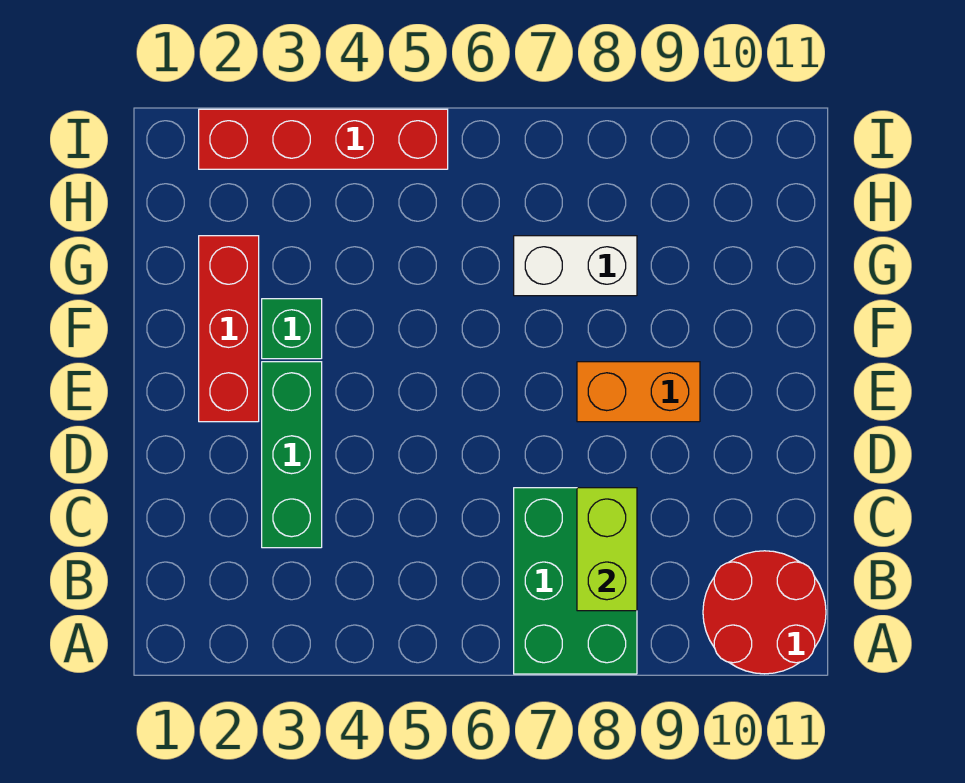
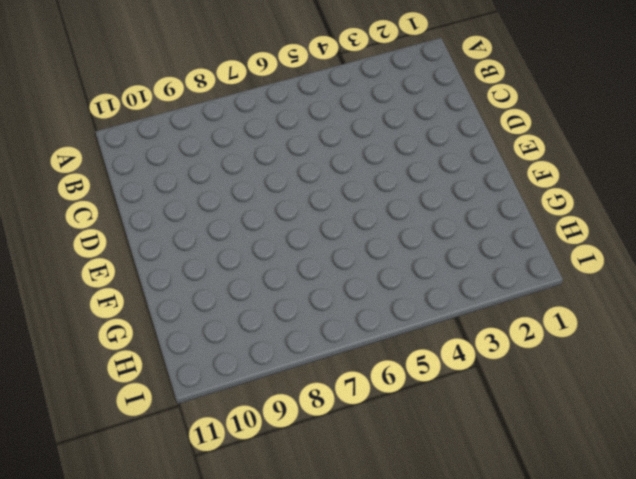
none -> green brick A7:C8 level 1
none -> red round brick A10:B11 level 1

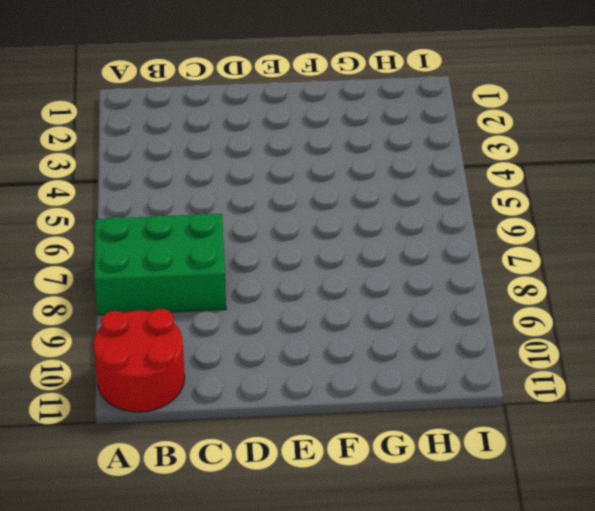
none -> green brick C3:E3 level 1
none -> red brick E2:G2 level 1

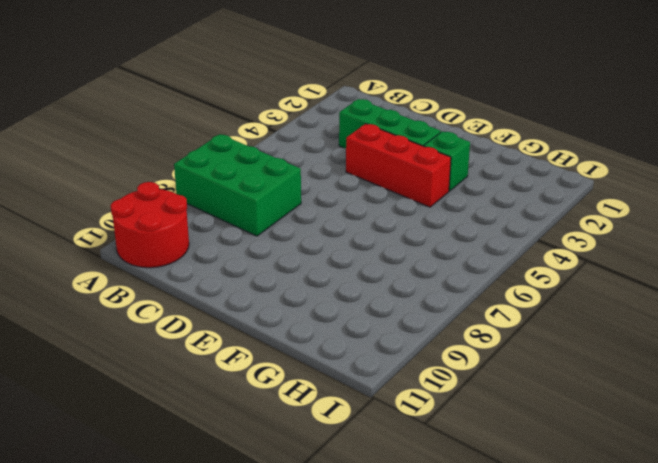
red brick D4:F4 level 1 -> red brick E2:G2 level 1
none -> orange brick E8:E9 level 1
none -> white brick G7:G8 level 1

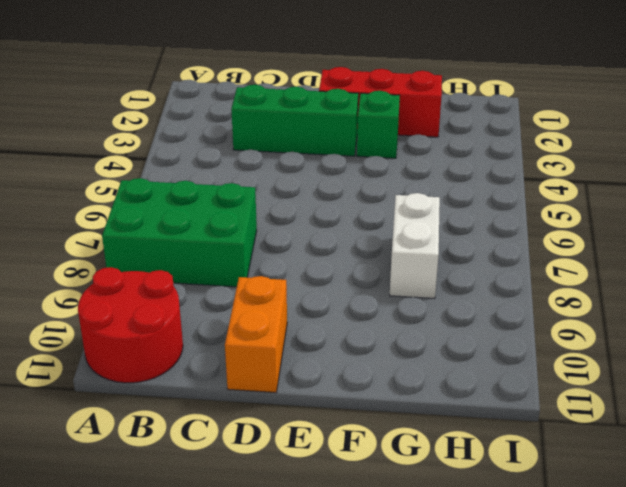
orange brick D10:D11 level 1 -> orange brick E8:E9 level 1
none -> red brick I2:I5 level 1
none -> lime brick B8:C8 level 2

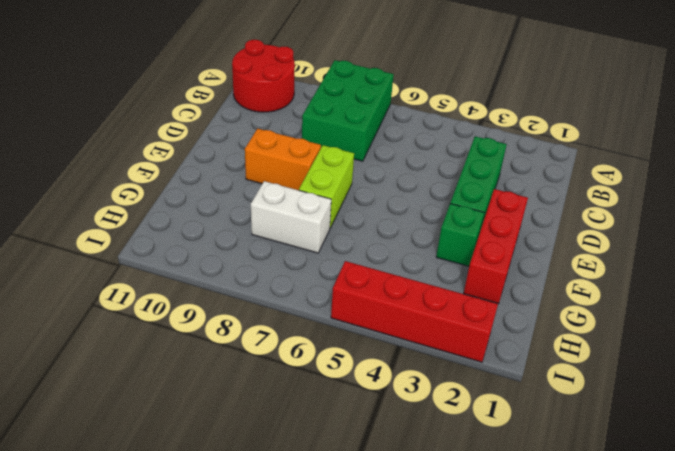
lime brick E7:F7 level 1 -> lime brick B8:C8 level 2

